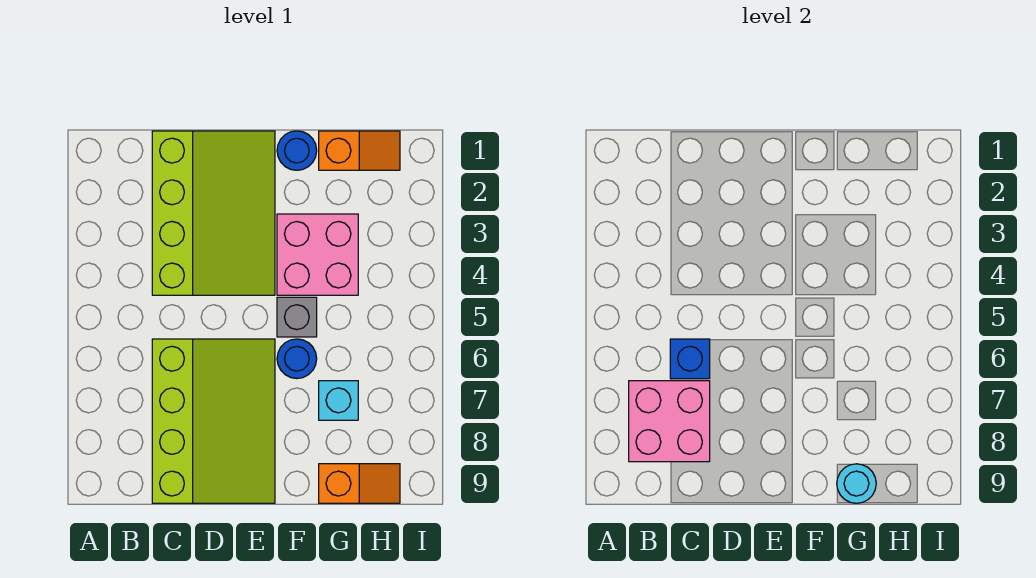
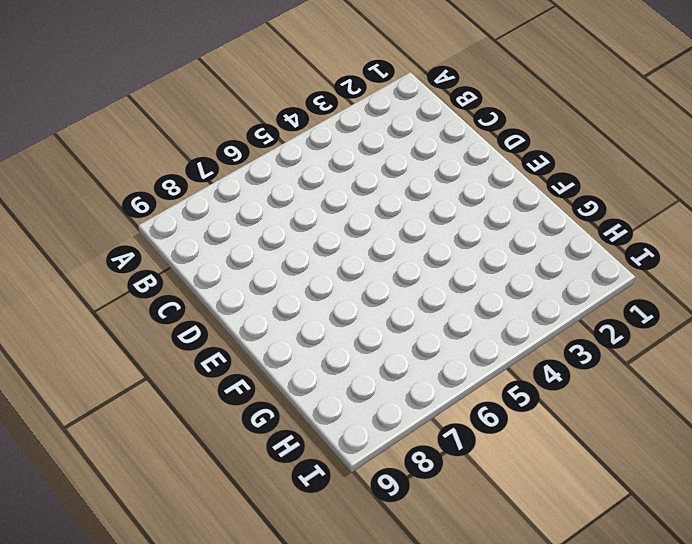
none -> lime slope C1:E4 level 1 top C
none -> lime slope C6:E9 level 1 top C
none -> blue round brick F1 level 1

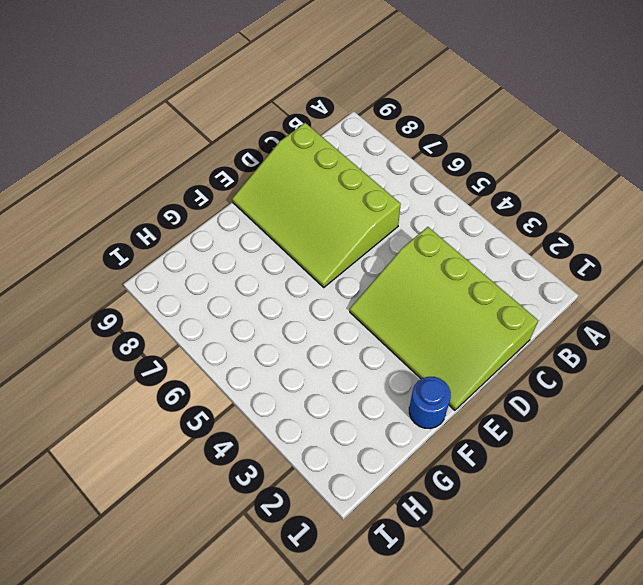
none -> pink brick F3:G4 level 1
none -> grey brick F5 level 1
none -> blue round brick F6 level 1

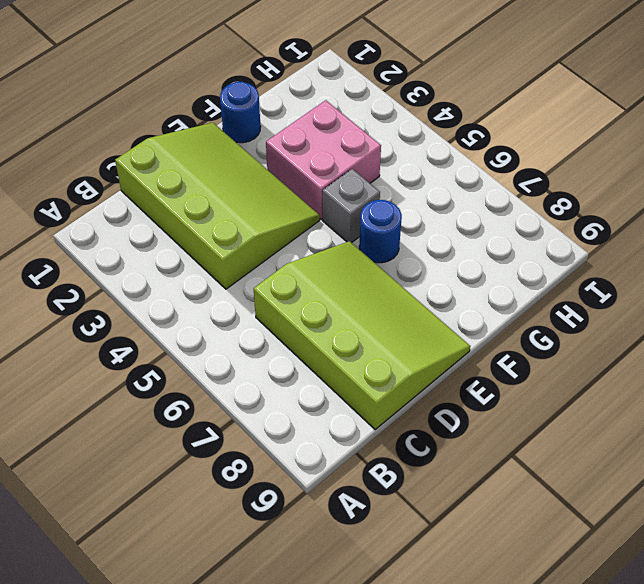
none -> orange slope G1:H1 level 1 top G
none -> cyan brick G7 level 1
none -> orange slope G9:H9 level 1 top G

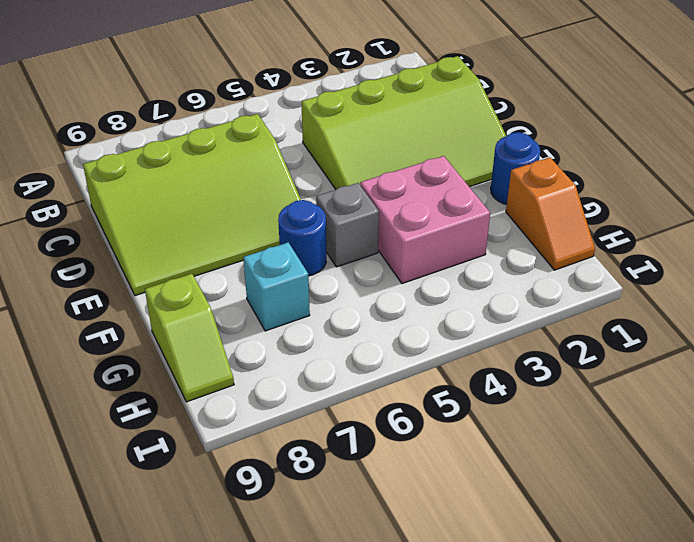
lime slope G9:H9 level 1 top G -> orange slope G9:H9 level 1 top G
none -> pink brick B7:C8 level 2
none -> blue brick C6 level 2
none -> cyan round brick G9 level 2

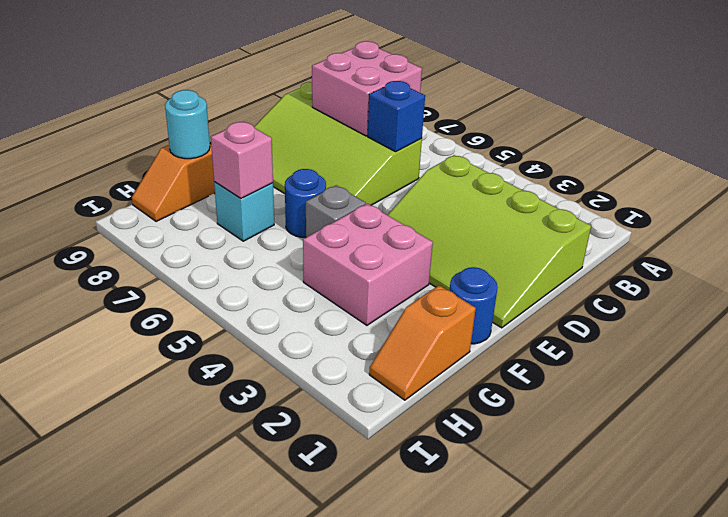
pink brick G7 level 2 -> none

